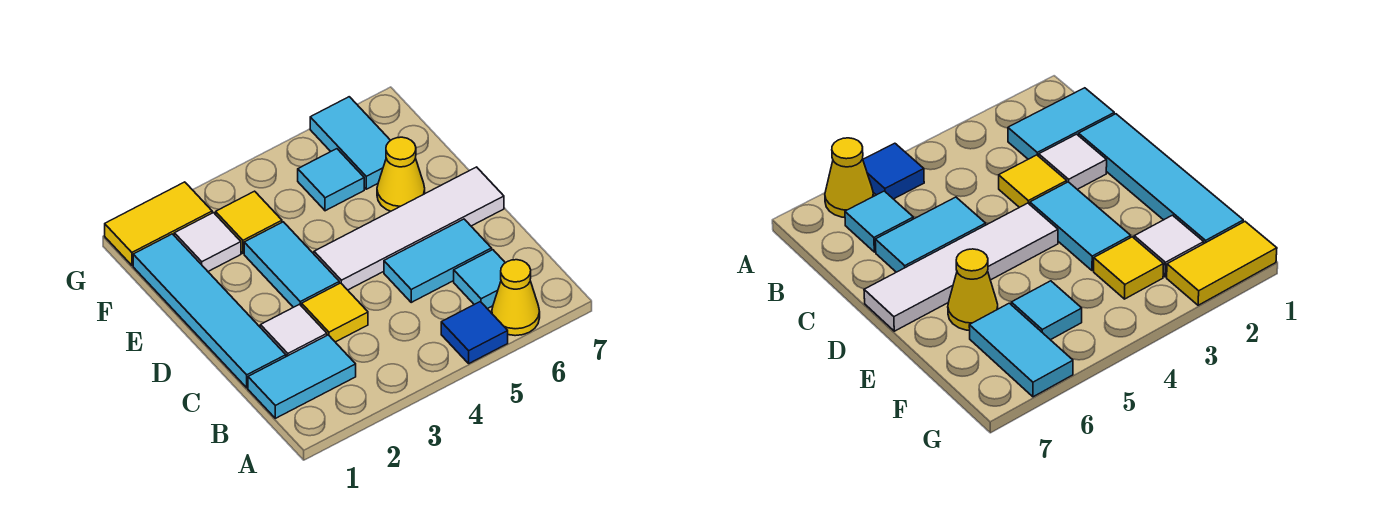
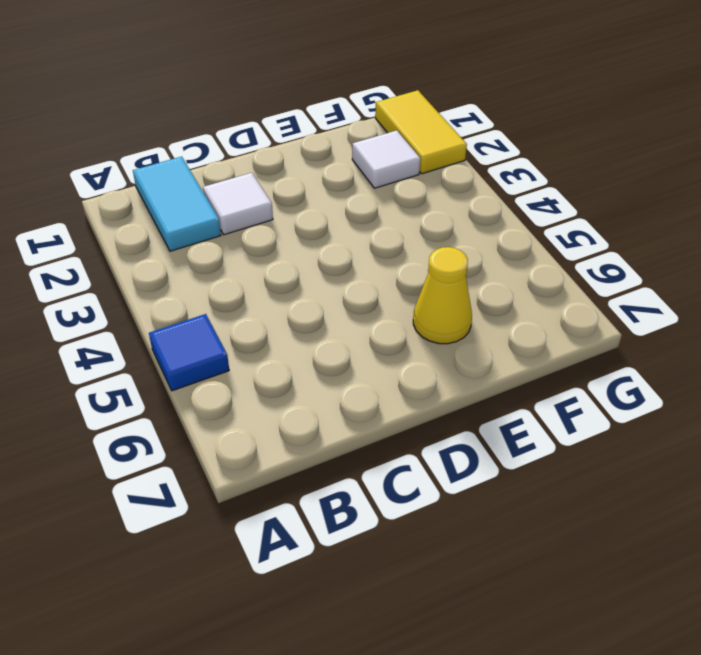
none -> yellow cone A6 level 1
none -> cyan tile B6 level 1
none -> cyan tile C1:F1 level 1

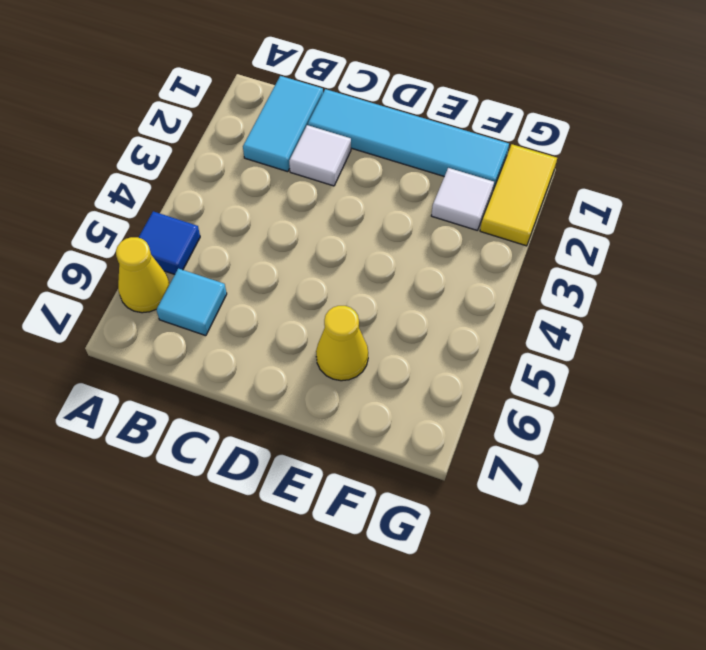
none -> yellow tile C3 level 1
none -> cyan tile C5:C6 level 1
none -> cyan tile D3:E3 level 1

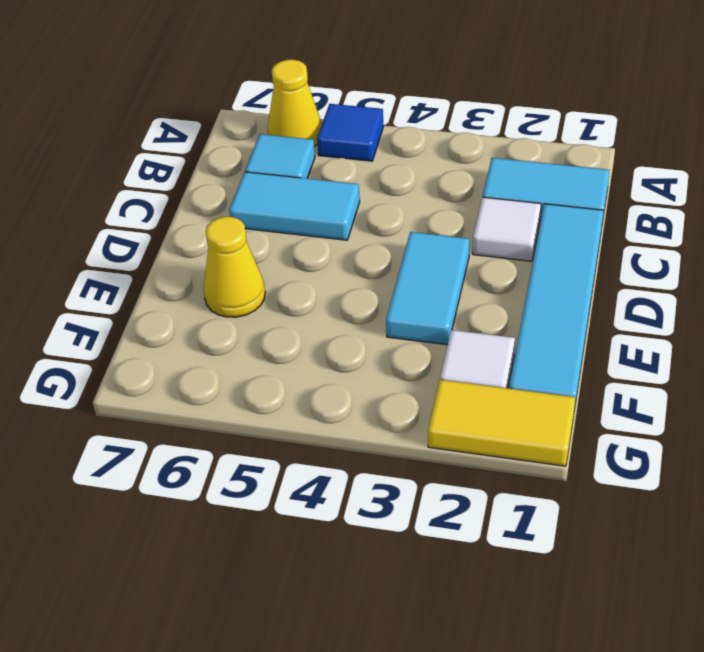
none -> yellow tile C3 level 1
none -> white tile D4:D7 level 1
none -> yellow tile F3 level 1

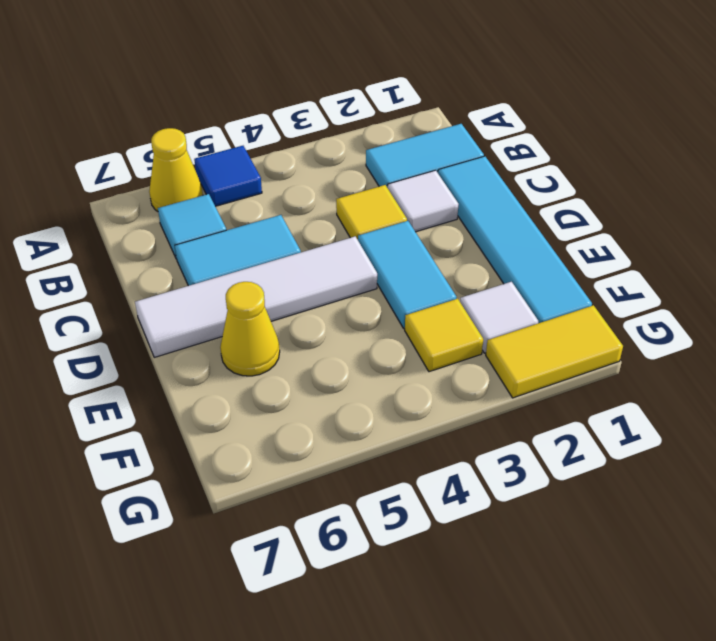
none -> cyan tile F5 level 1
none -> cyan tile F6:G6 level 1

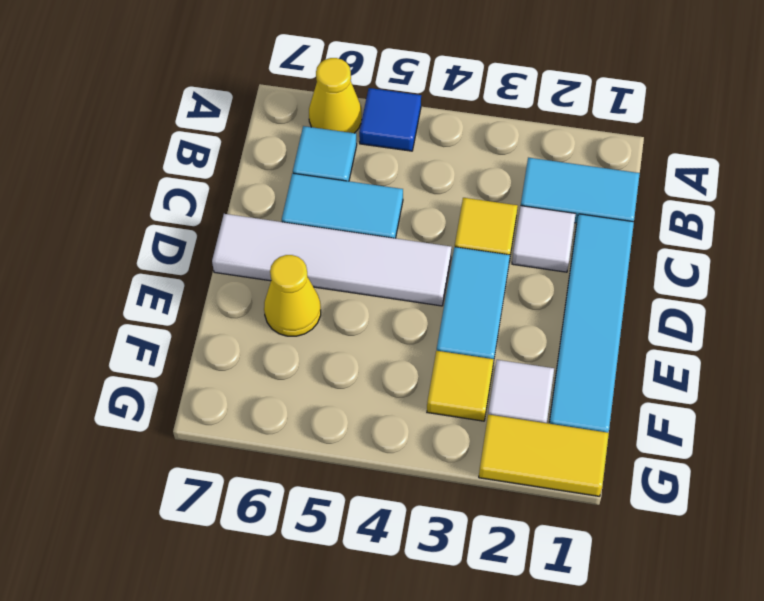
none -> cyan tile F5 level 1
none -> cyan tile F6:G6 level 1

